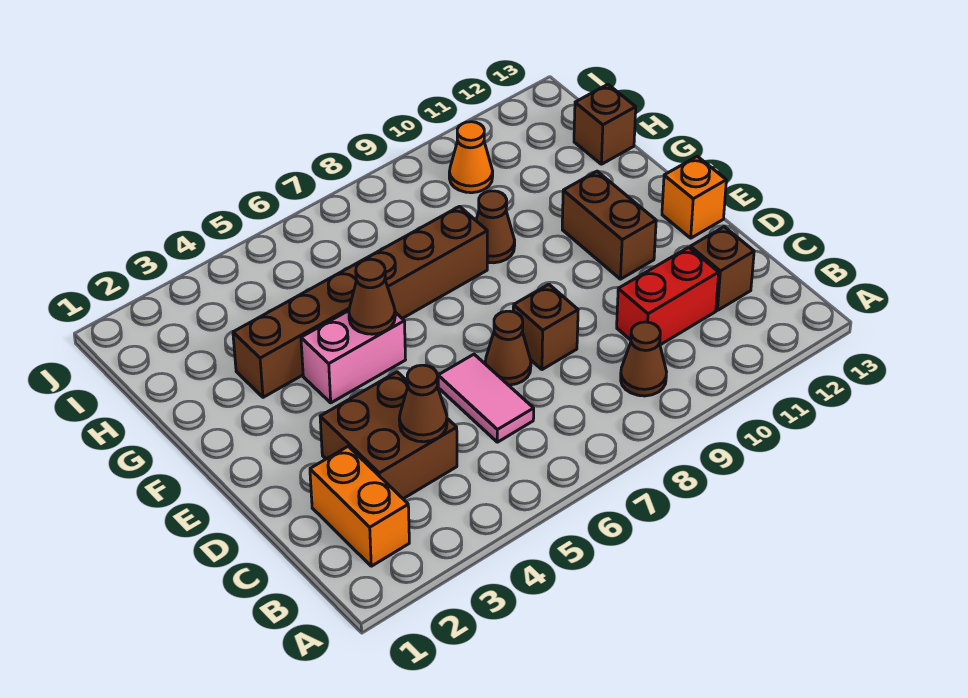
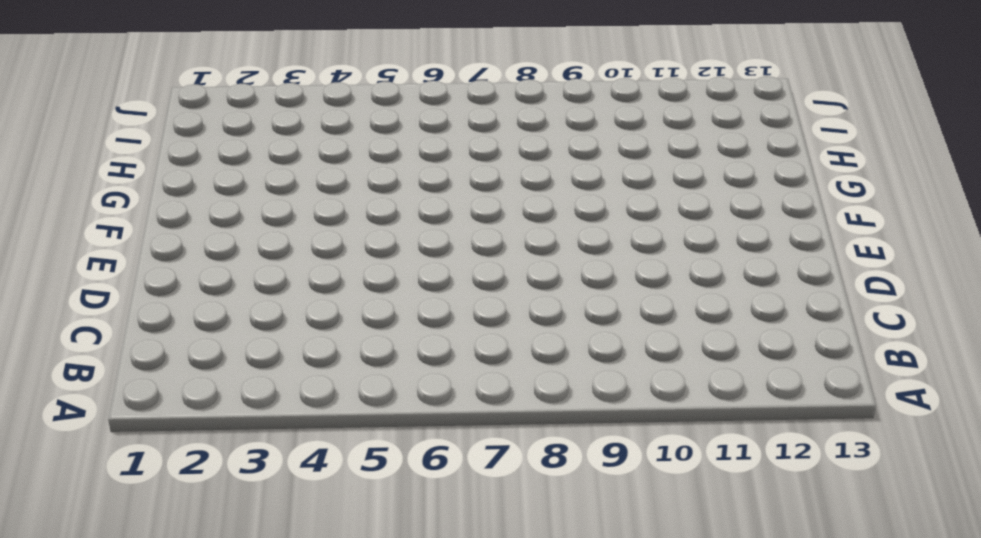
none -> orange brick B2:C2 level 1
none -> brown cone B9 level 1
none -> brown brick C3:D4 level 1

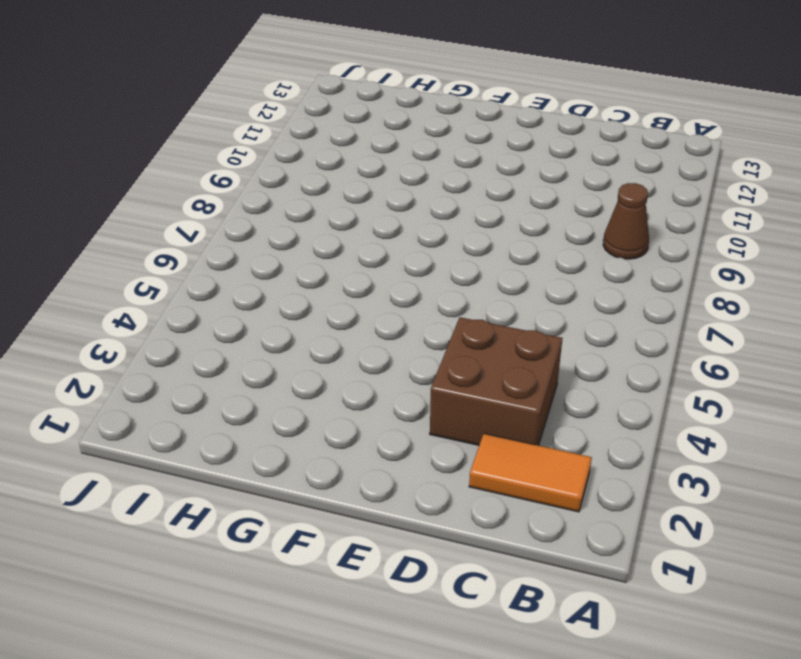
orange tile B2:C2 level 1 -> orange brick B2:C2 level 1
none -> pink tile C6:D6 level 1
none -> red brick C10:C11 level 1
none -> brown brick C12 level 1

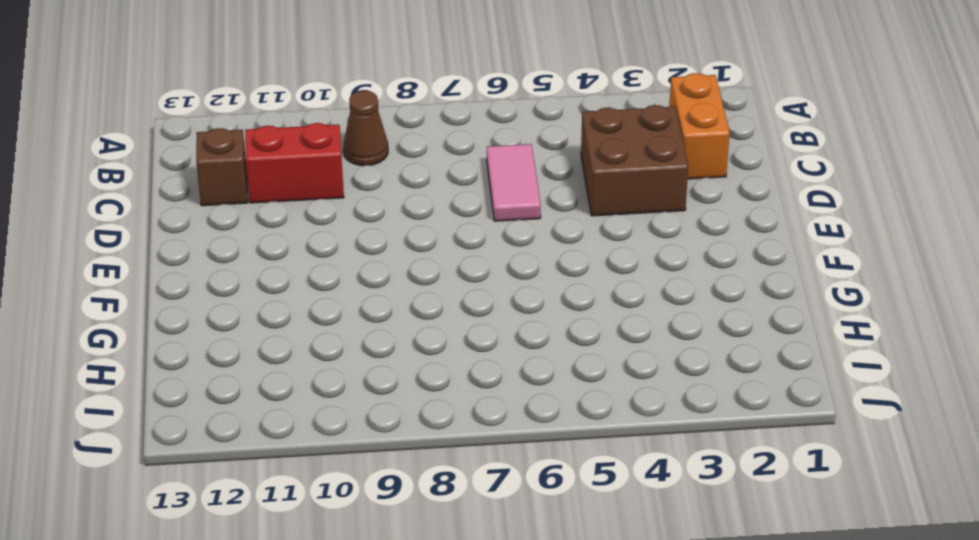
none -> brown cone D7 level 1
none -> brown brick D8 level 1
none -> brown brick E11:F11 level 1

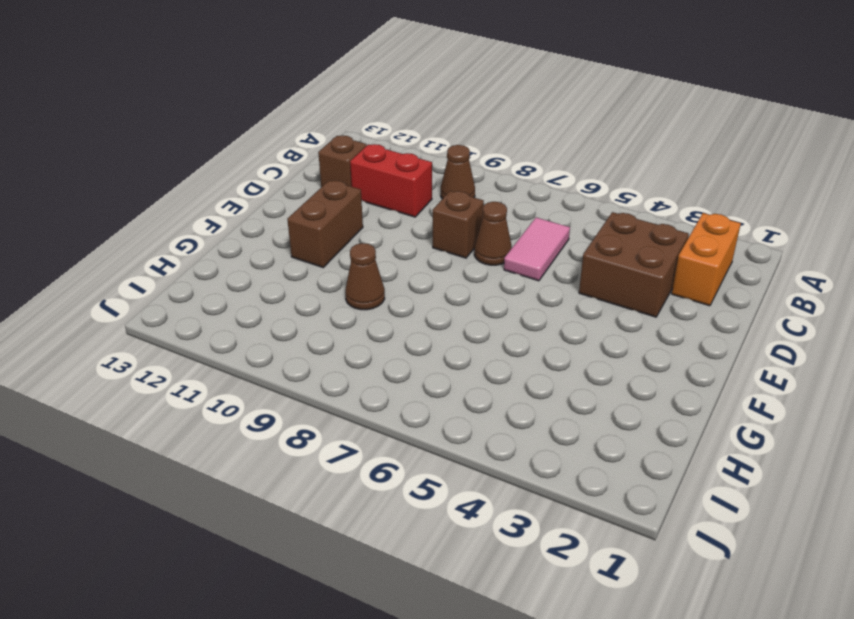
none -> orange brick E13 level 1
none -> pink brick F4:F5 level 1
none -> brown brick G3:G8 level 1

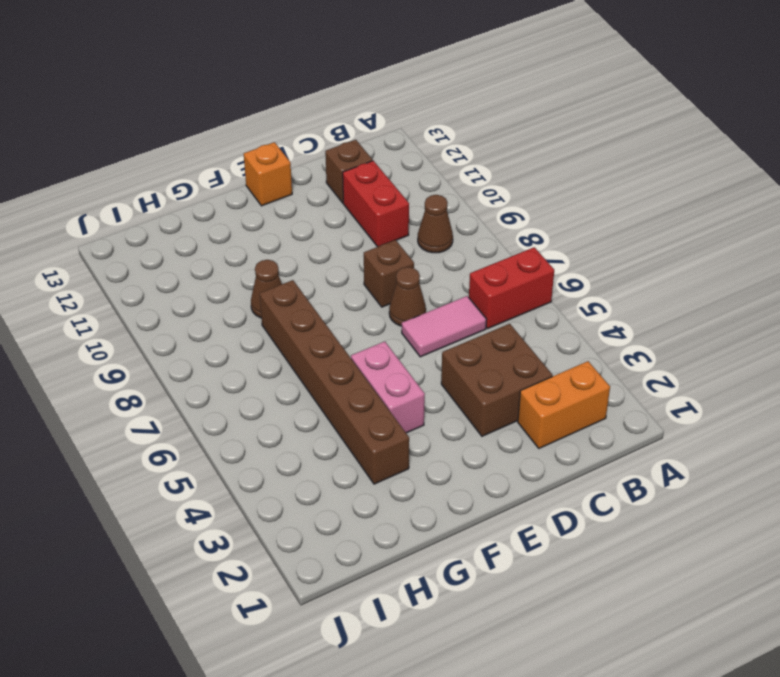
red brick A6:B6 level 1 -> none
none -> brown brick E11:F11 level 1
none -> brown brick H13 level 1
none -> orange cone I10 level 1

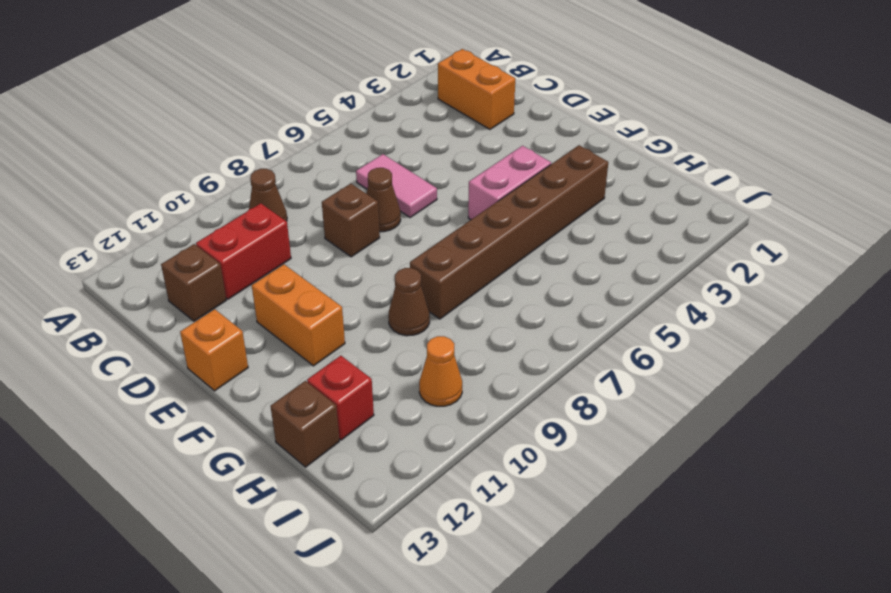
orange brick E11:F11 level 1 -> brown brick E11:F11 level 1
red brick H12 level 1 -> none
none -> brown brick C3:D4 level 1
none -> brown cone C4 level 2
none -> brown cone F5 level 2

